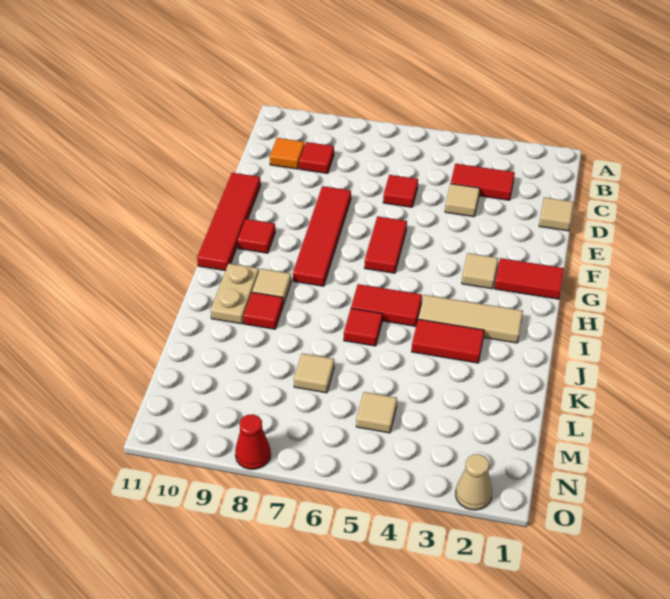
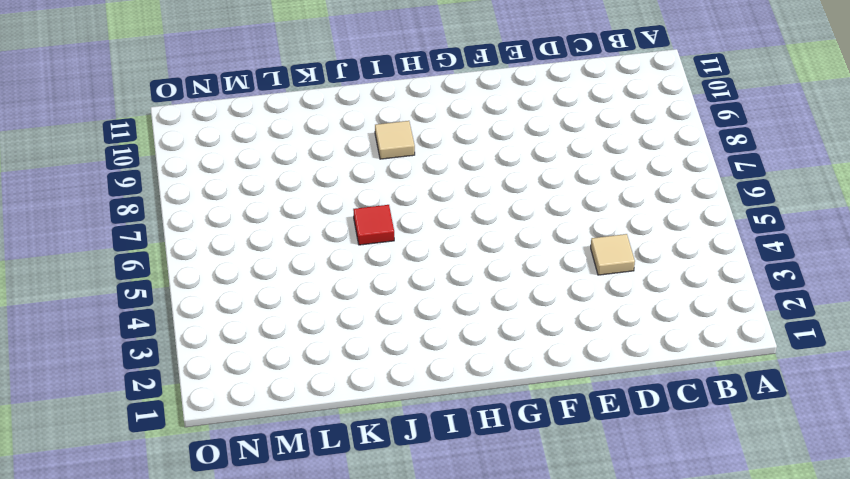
none -> red tile C3:C4 level 1
none -> red tile C9 level 1
none -> orange tile C10 level 1

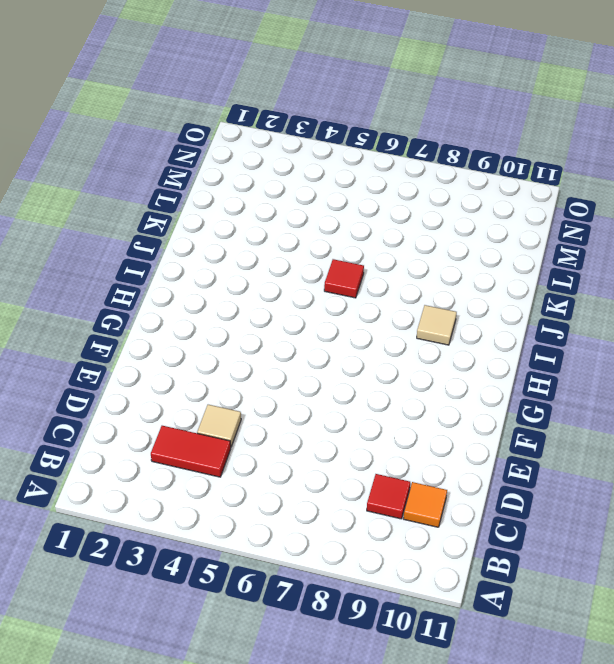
none -> tan tile D1 level 1
none -> red tile D6 level 1
none -> red tile E8:H8 level 1

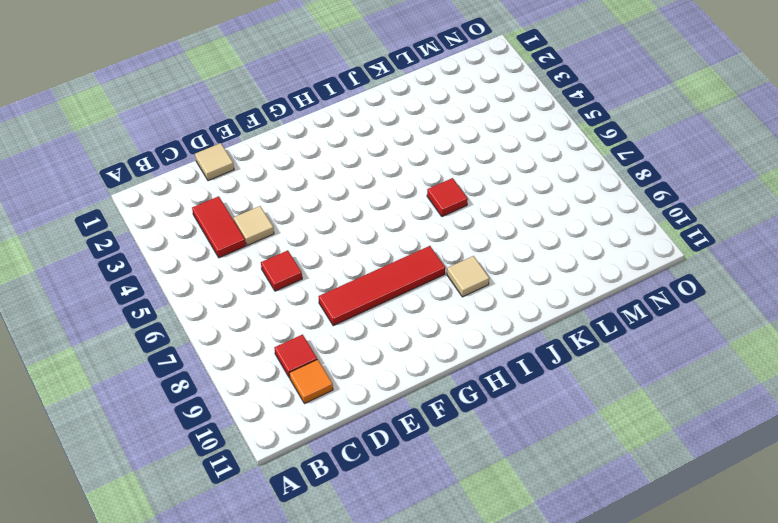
none -> red tile E11:H11 level 1
none -> red tile F6:G6 level 1
none -> red tile G1:G2 level 1

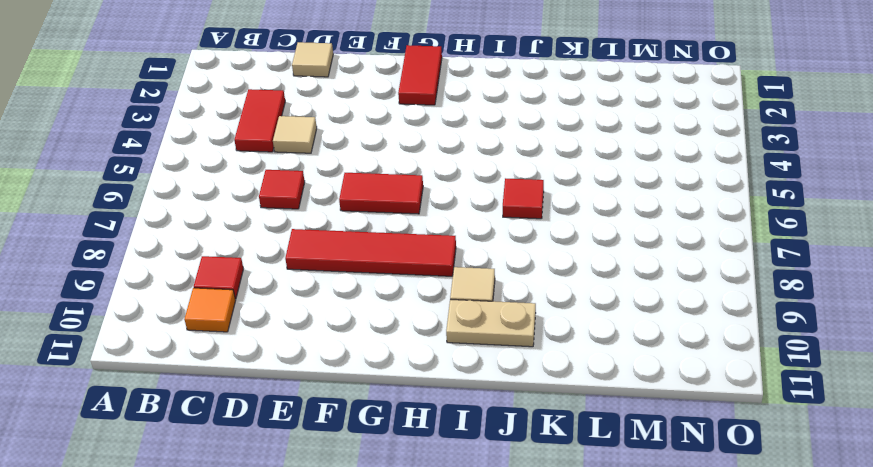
none -> red tile E11:H11 level 1
none -> tan tile G3 level 1
none -> red tile G10 level 1

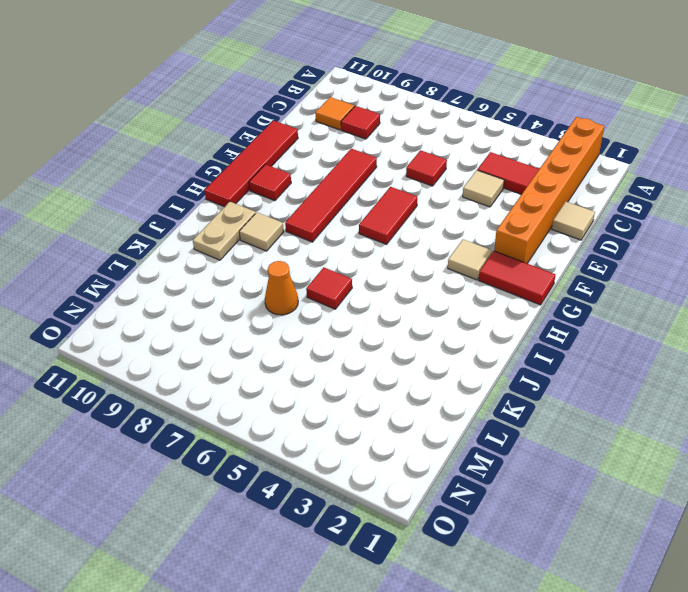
orange brick A2:F2 level 1 -> none
orange cone K7 level 1 -> none
none -> tan tile I2:I4 level 1
none -> red tile I5:I6 level 1
none -> red tile J3:J4 level 1

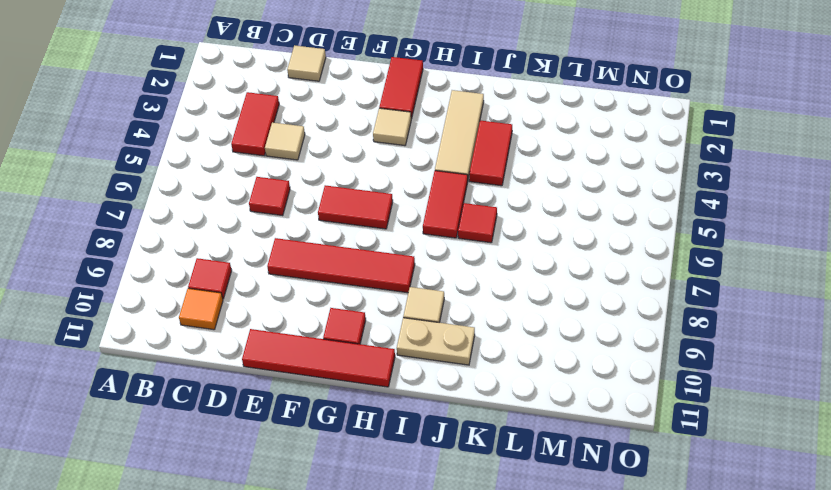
none -> red tile J9 level 1
none -> tan tile L7 level 1
none -> tan tile M5 level 1

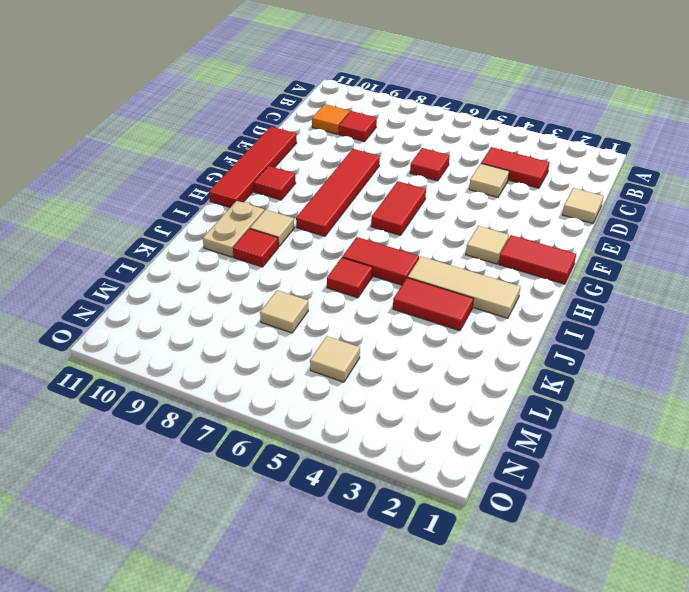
none -> tan cone O2 level 1
none -> red cone O8 level 1

